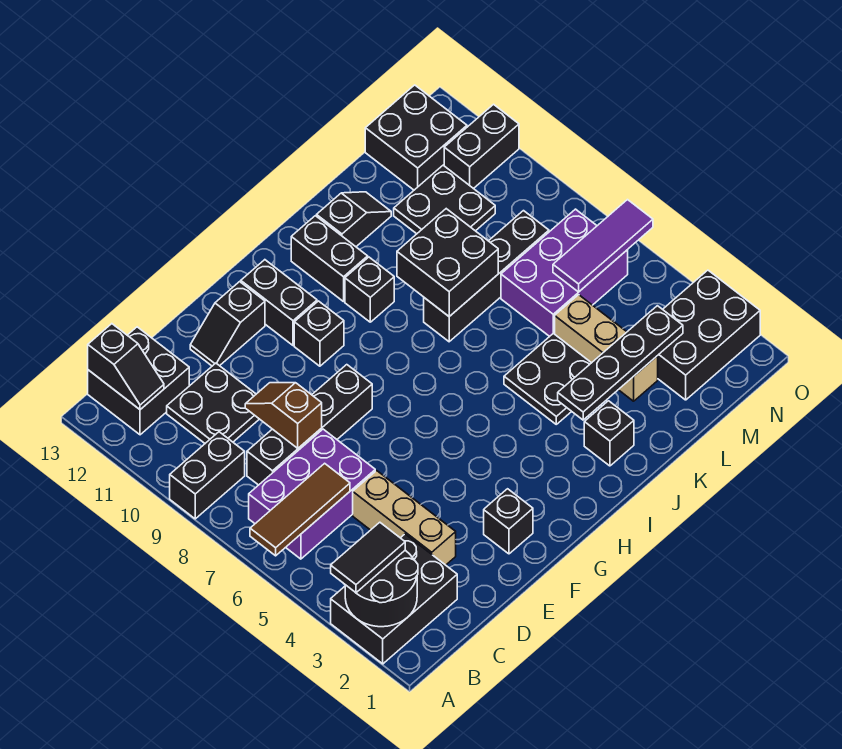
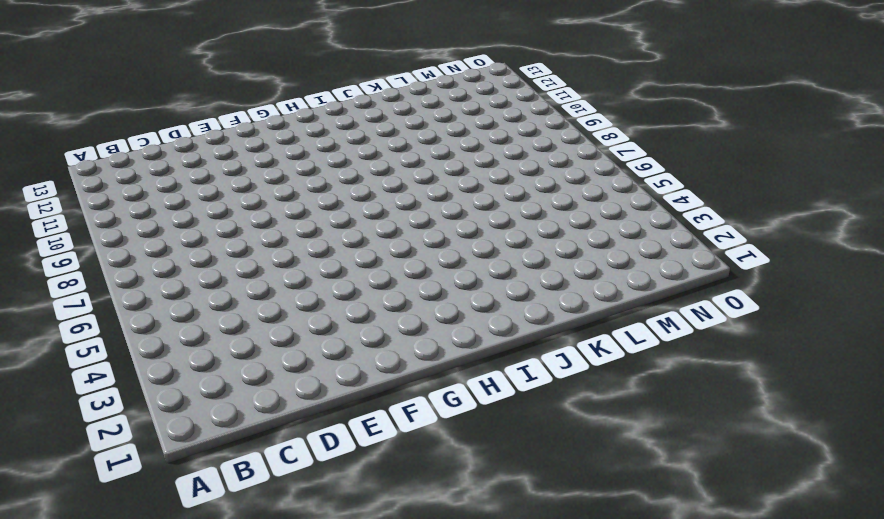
none -> black brick A2:C3 level 1
none -> black brick A9:B9 level 1
none -> purple brick B6:D7 level 1
none -> black brick B12:C13 level 1

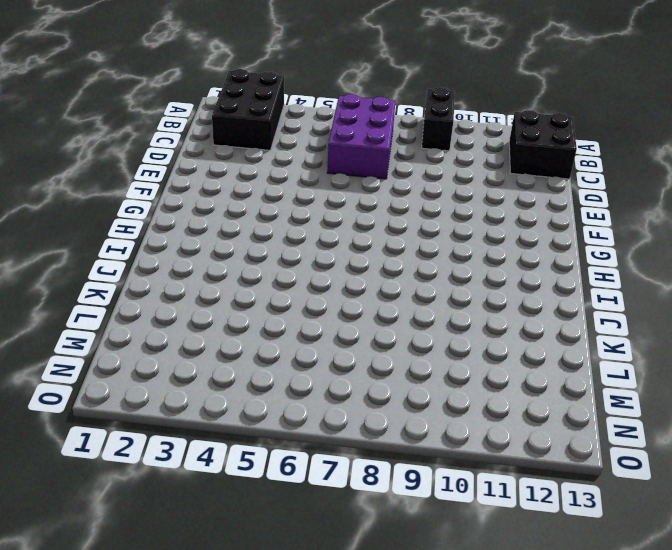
none -> black brick C8:F8 level 1
none -> black plate C10:D11 level 1
none -> tan brick D3:D5 level 1
none -> black slope E12:F12 level 1 top F

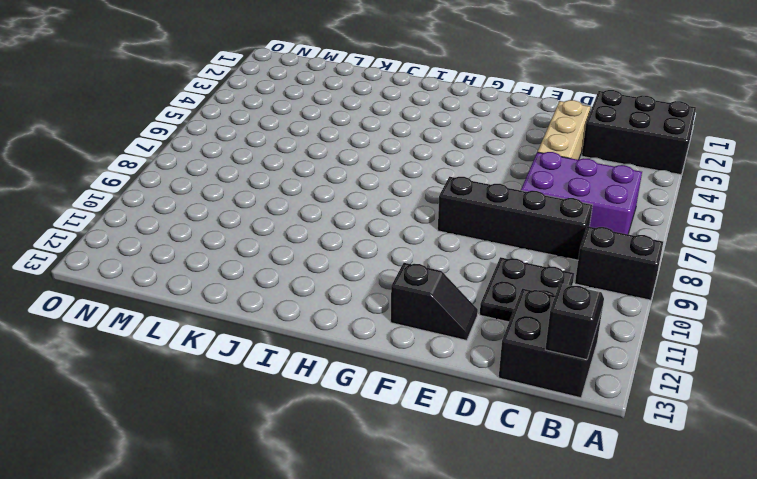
none -> black brick F2 level 1
none -> black brick G10 level 1
none -> black brick G11:G12 level 1
none -> black brick I10 level 1

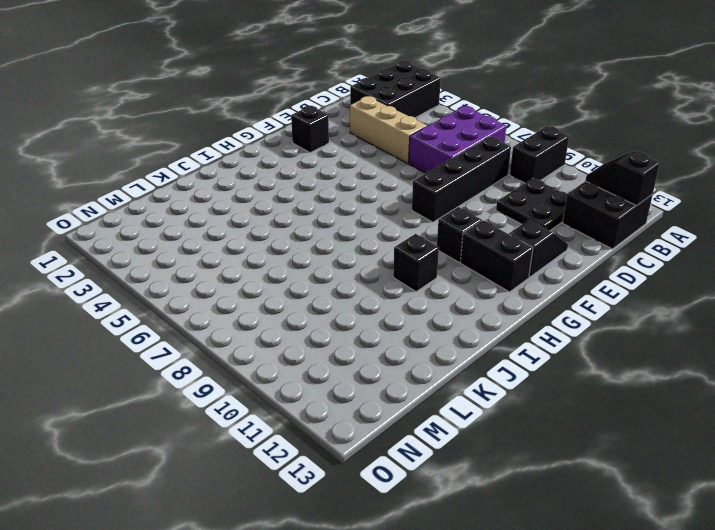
none -> black brick I11:I12 level 1
none -> black brick J2 level 1
none -> black plate J4:K5 level 1
none -> black brick J8:M8 level 1

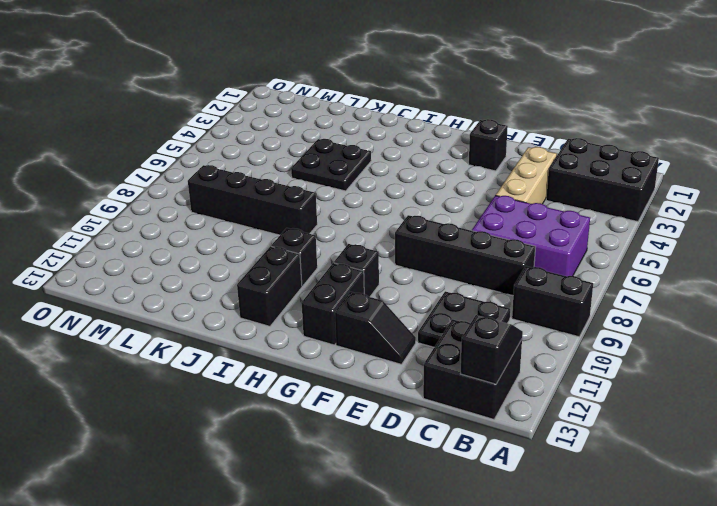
none -> black brick J2 level 1
none -> black slope J12:K12 level 1 top J
none -> tan brick L3:L5 level 1
none -> purple brick L6:N7 level 1

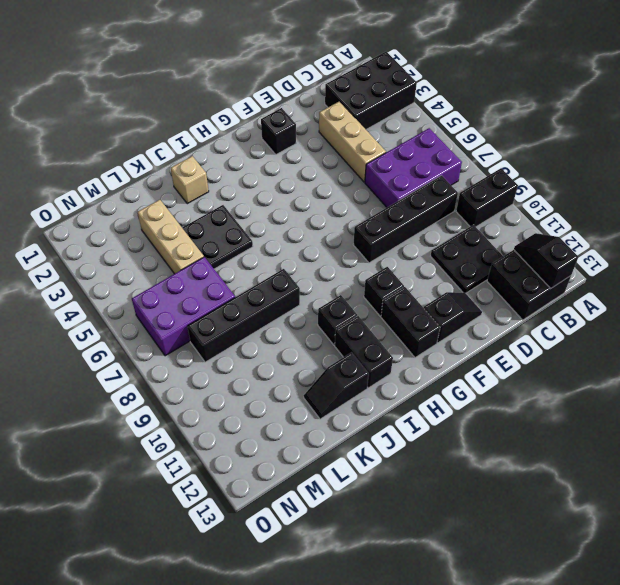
tan brick J2 level 1 -> black brick J2 level 1
none -> black plate L10:M11 level 1
none -> black brick M2:O3 level 1
none -> black brick M12:N13 level 1
none -> black brick N11:O11 level 1

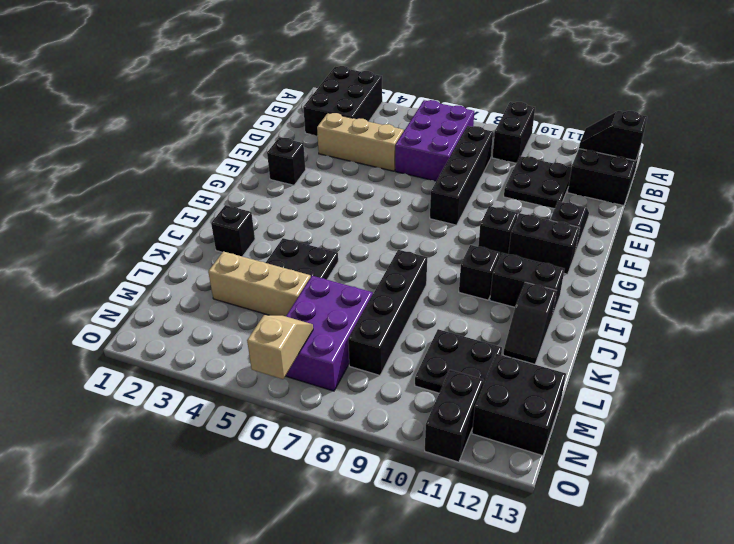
tan slope N6:O6 level 2 top O -> purple tile M6:O6 level 2
none -> black brick M2:O3 level 1
none -> black round brick A2:B3 level 2
none -> brown tile A6:C6 level 2
none -> brown slope D8:D9 level 2 top 8

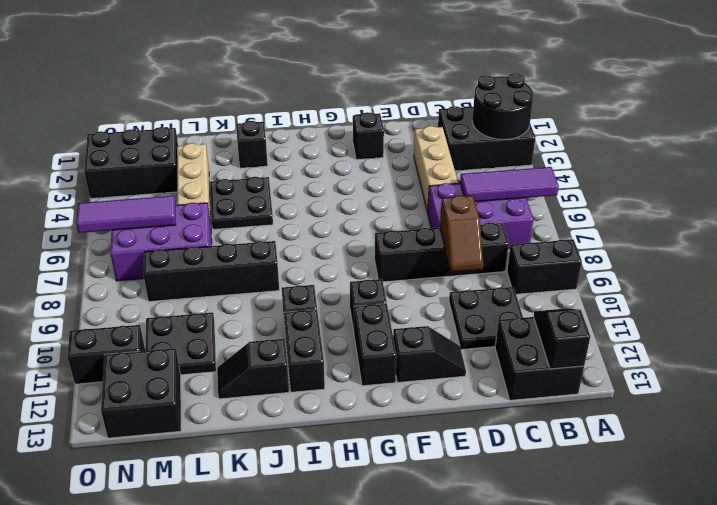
purple tile A6:C6 level 2 -> brown tile A6:C6 level 2
none -> black plate J3:M3 level 2
none -> black brick J8:K9 level 2
none -> black tile A3:B3 level 3

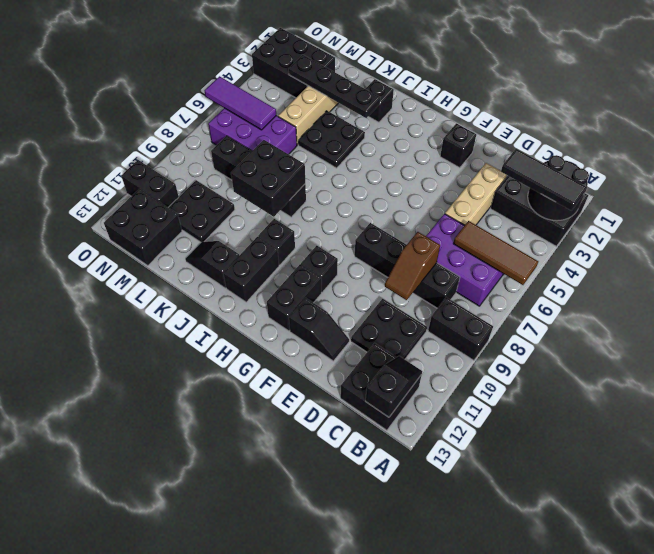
black tile A3:C3 level 3 -> black tile A3:B3 level 3

